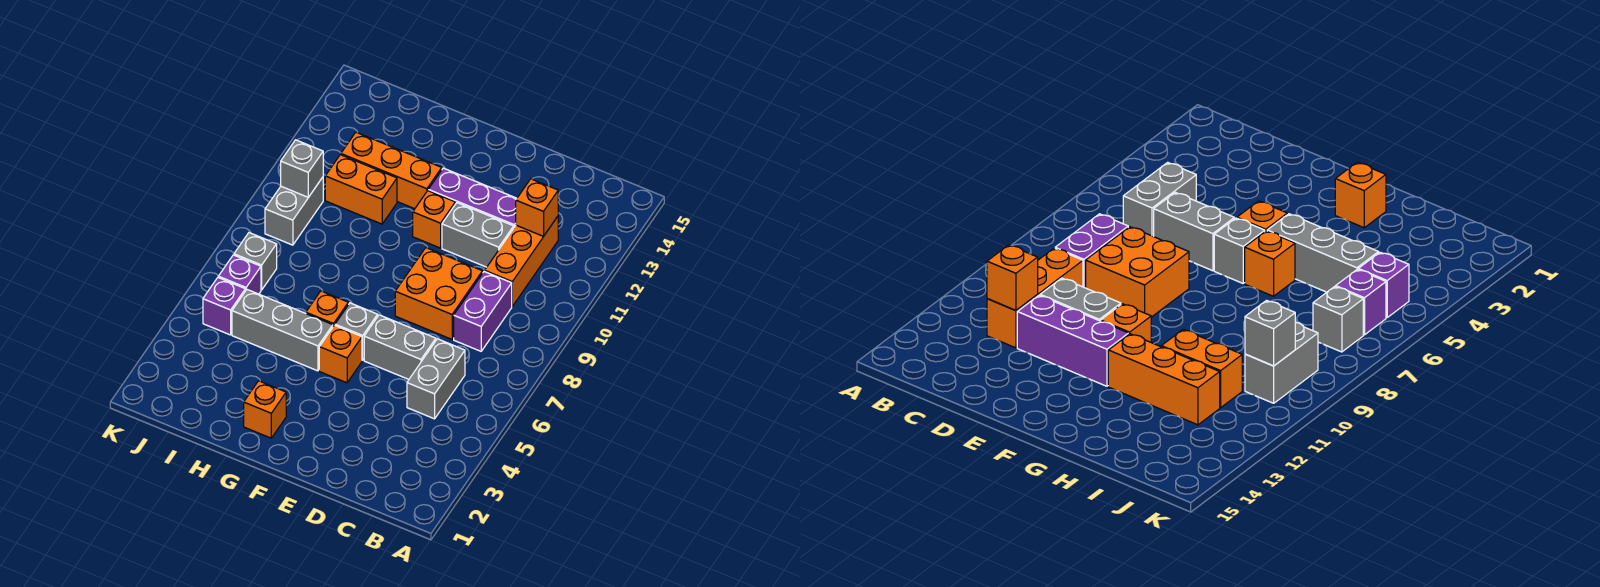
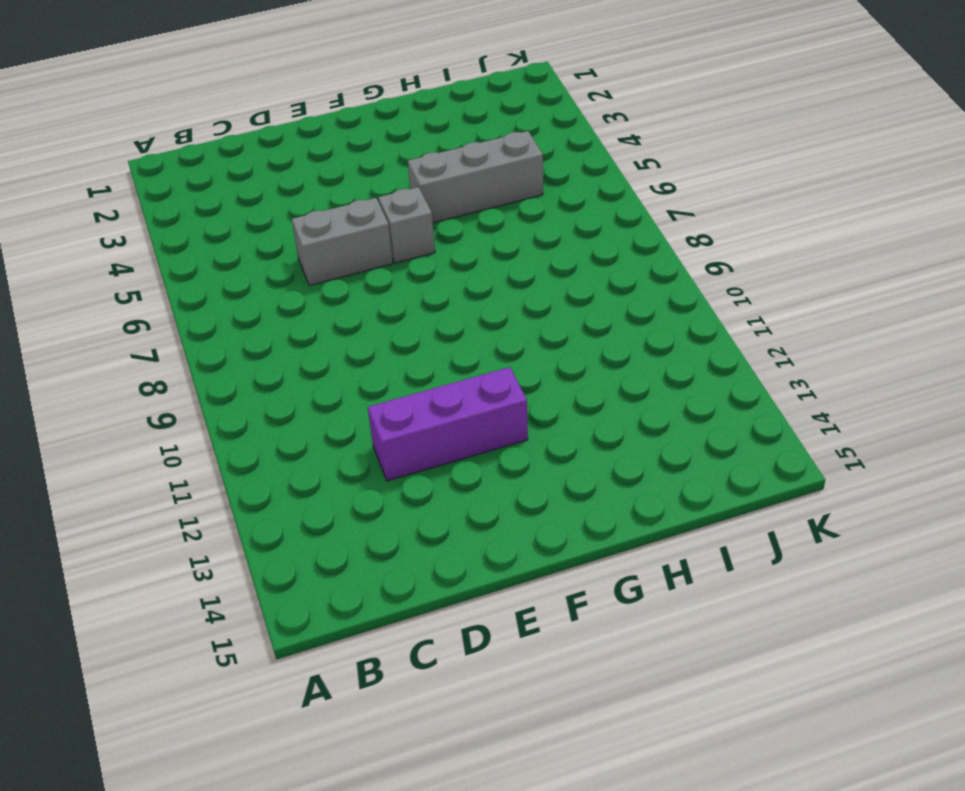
none -> grey brick C5:C6 level 1
none -> purple brick C8:C9 level 1
none -> orange brick C10:C12 level 1

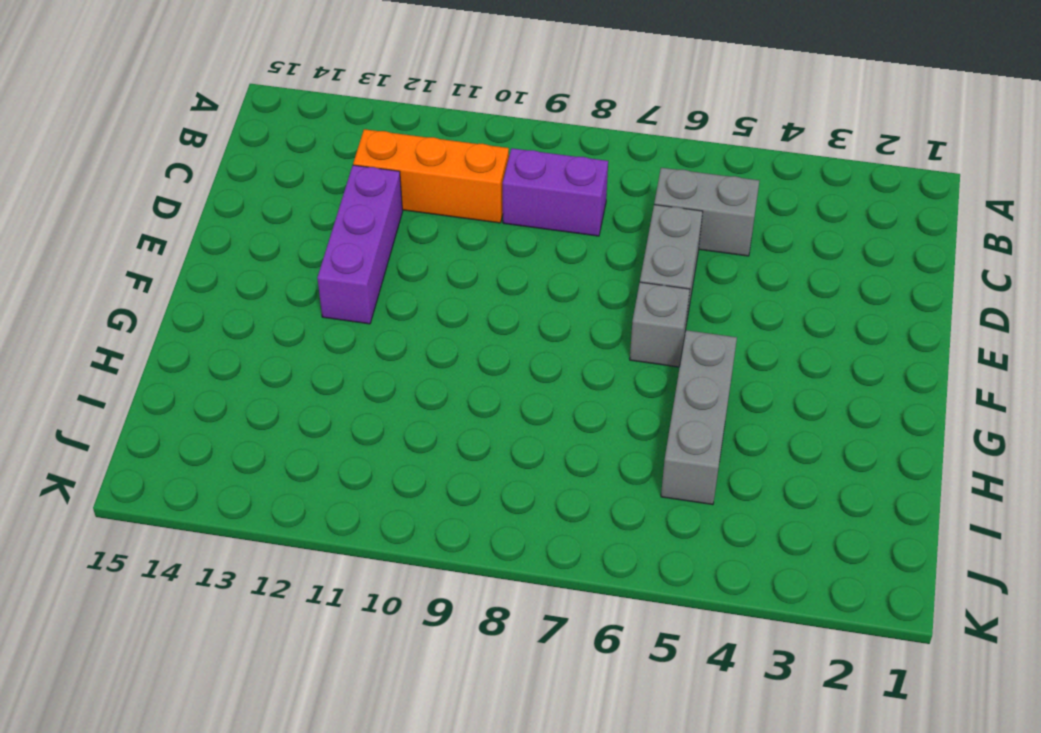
none -> orange brick D8:E9 level 1
none -> grey brick D11:E11 level 1
none -> orange brick F5 level 1

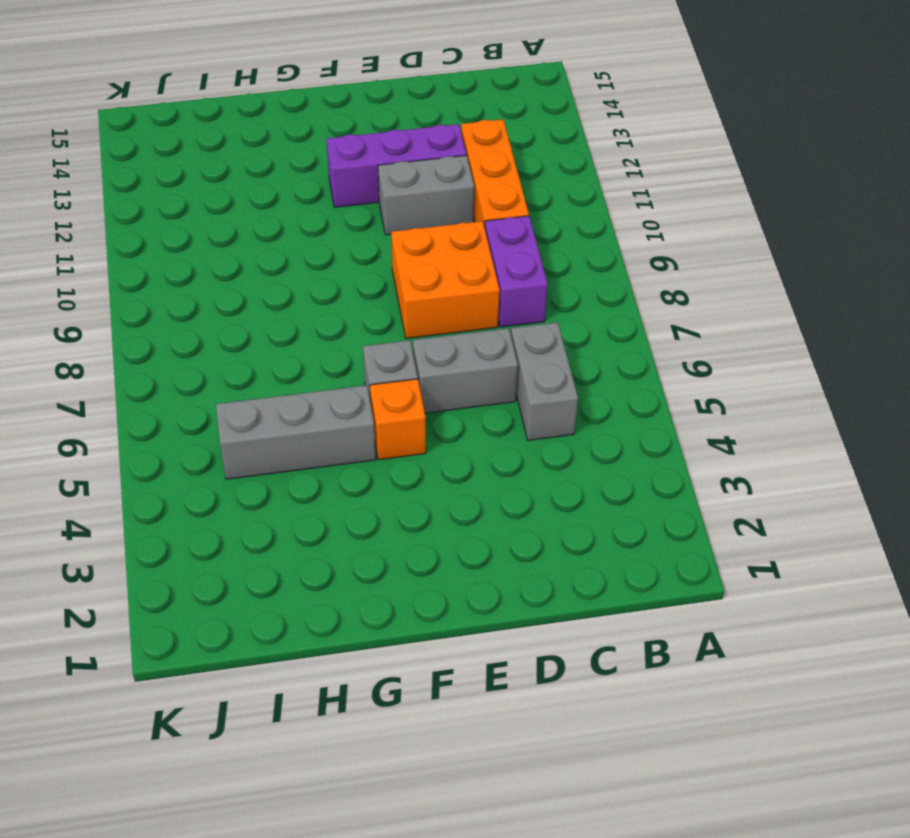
none -> orange brick F11 level 1
none -> orange brick G2 level 1
none -> orange brick G6 level 1

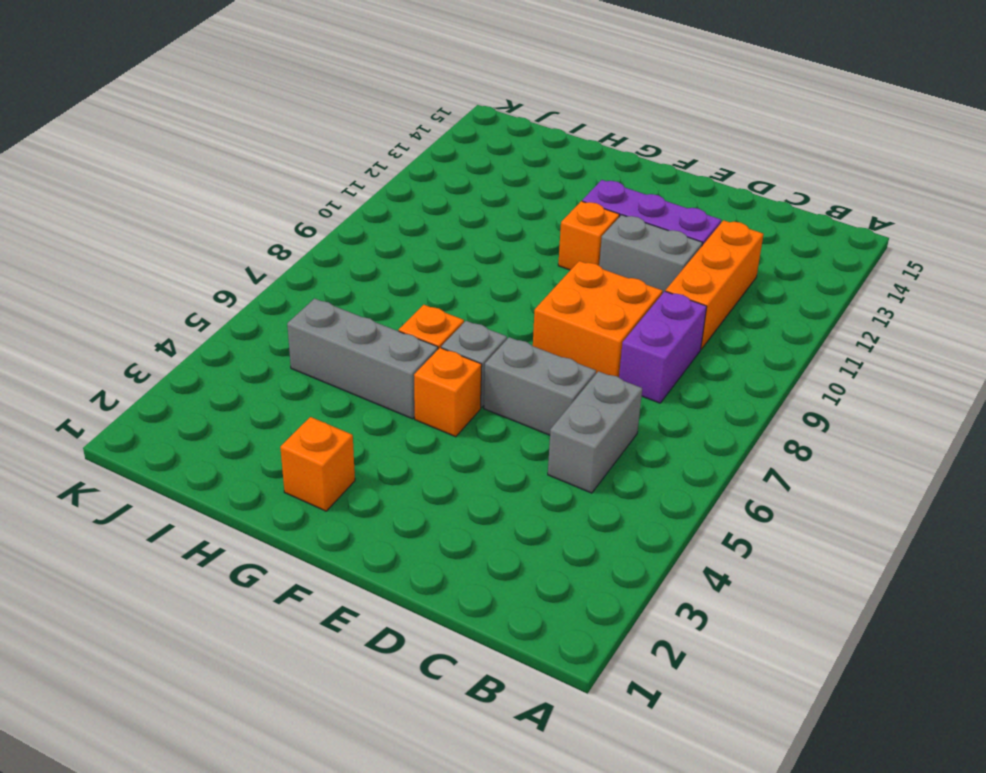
none -> orange brick G12:I12 level 1
none -> orange brick H11:I11 level 1
none -> purple brick J5 level 1

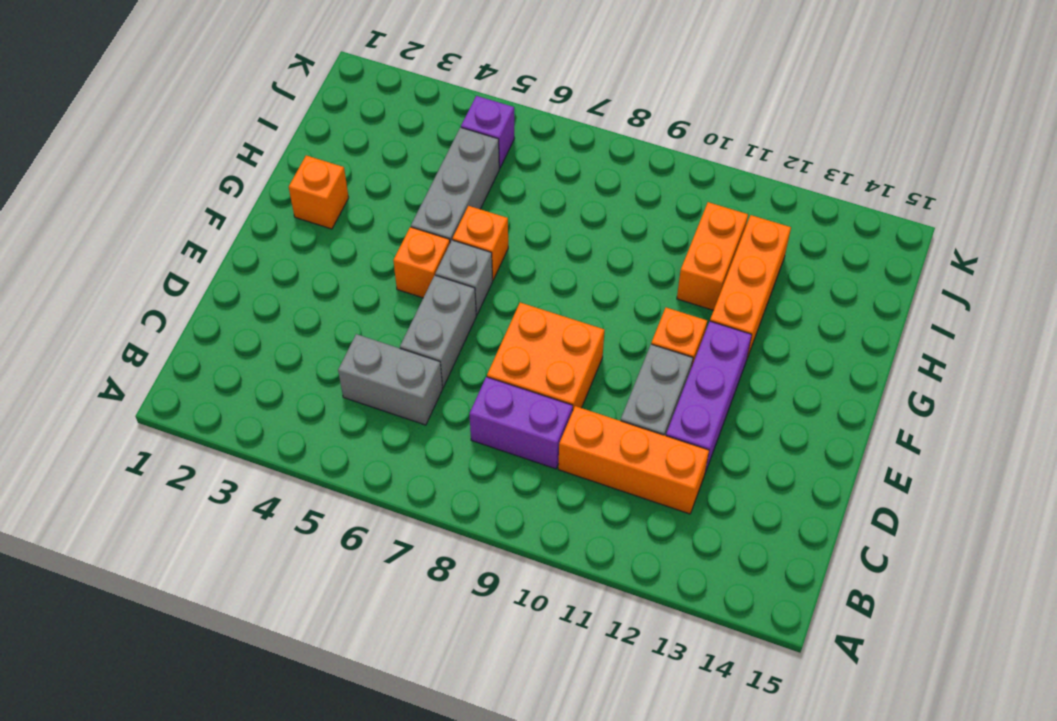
none -> purple brick J6 level 1
none -> grey brick J7 level 1
none -> grey brick J9:J10 level 1

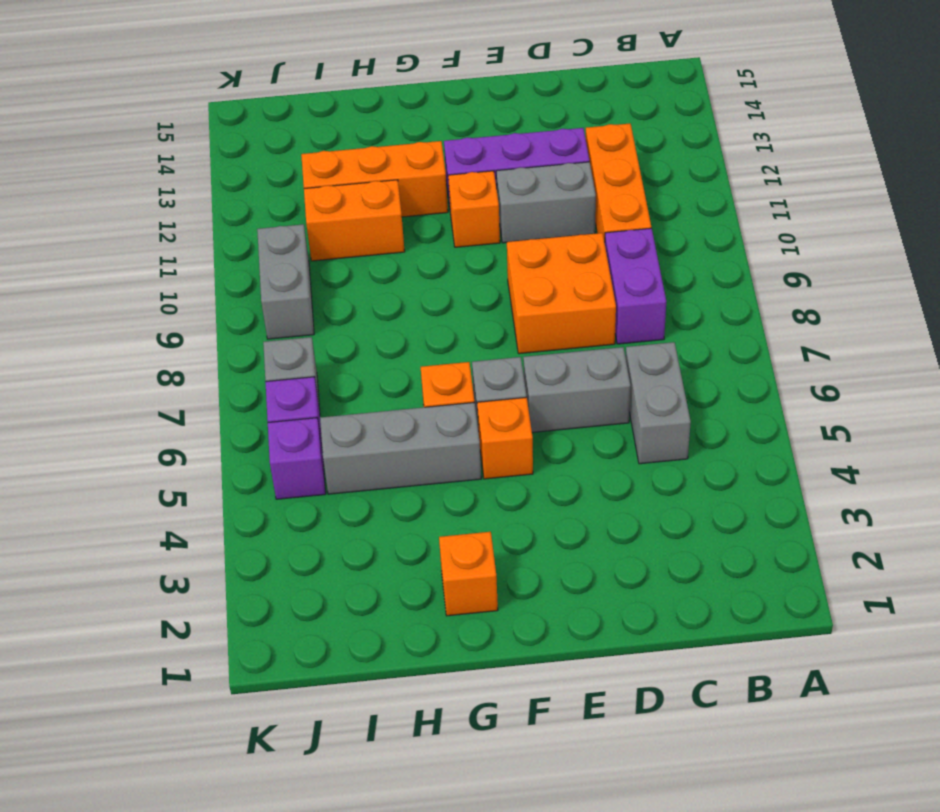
none -> orange brick C12 level 2
none -> grey brick J10 level 2

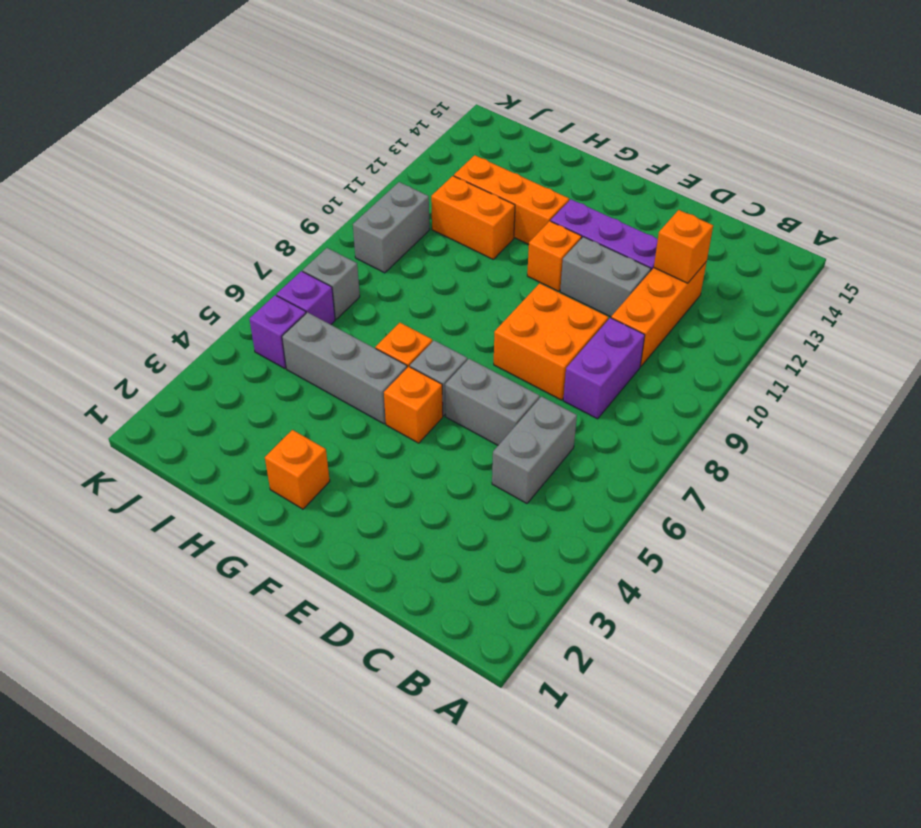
none -> grey brick J10 level 2

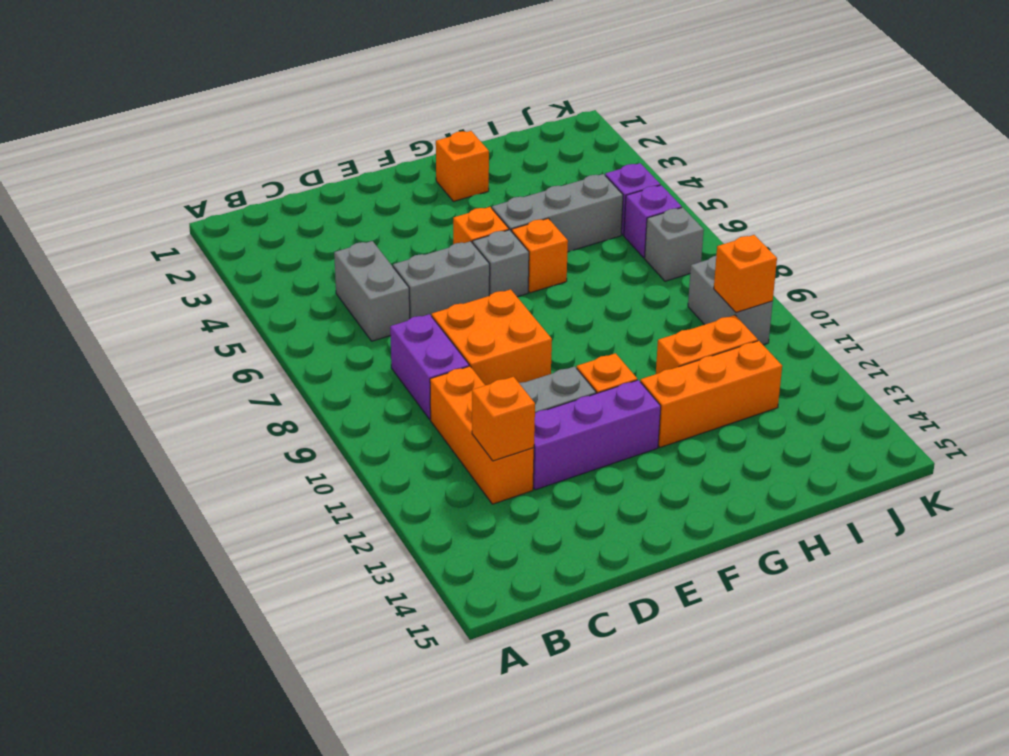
orange brick J10 level 2 -> grey brick J10 level 2

